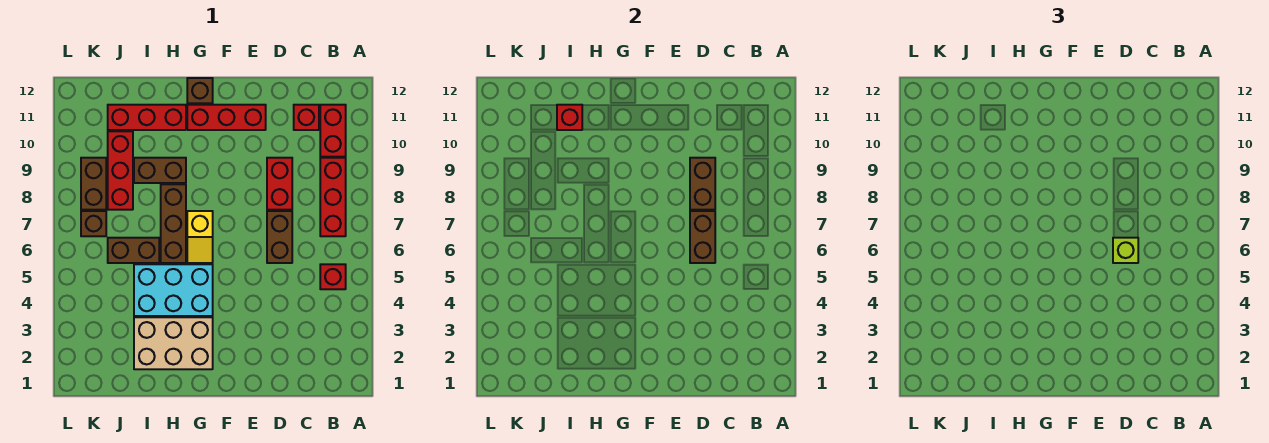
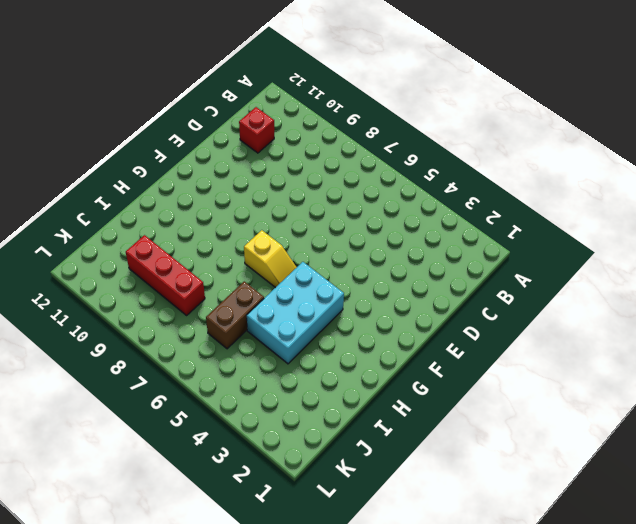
none -> red brick B5 level 1
none -> red brick B7:B9 level 1
none -> red brick B10:B11 level 1

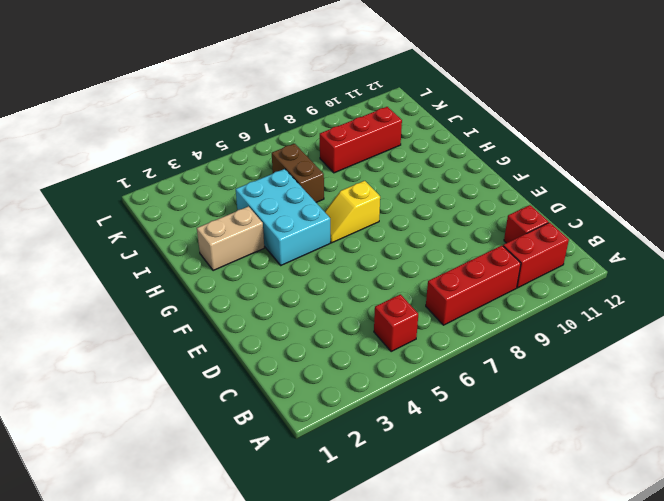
tan brick H2:H3 level 1 -> tan brick G2:I3 level 1
none -> brown brick D6:D7 level 1
none -> red brick D8:D9 level 1
none -> red brick E11:G11 level 1

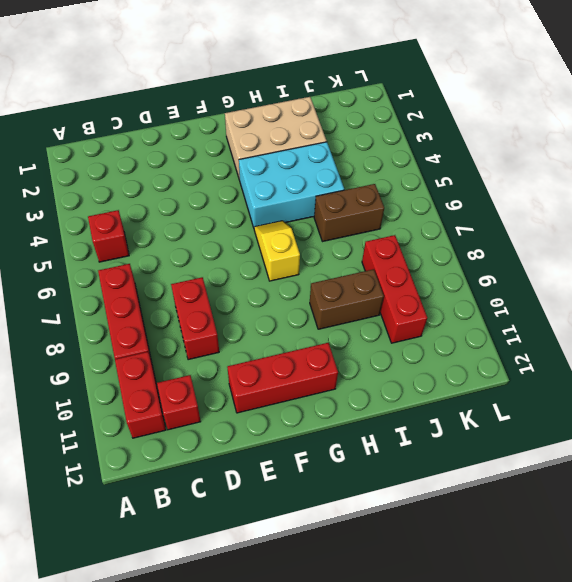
none -> brown brick D6:D7 level 1
none -> brown brick G12 level 1
none -> brown brick H6:H8 level 1

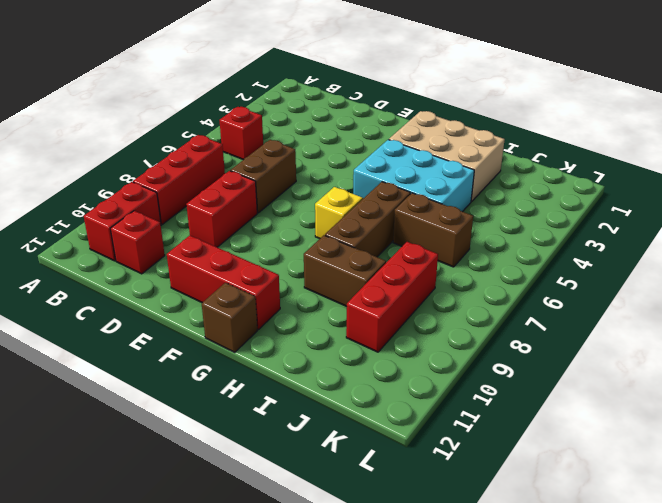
none -> red brick H11:J11 level 1
none -> brown brick K7 level 1
none -> brown brick K8:K9 level 1

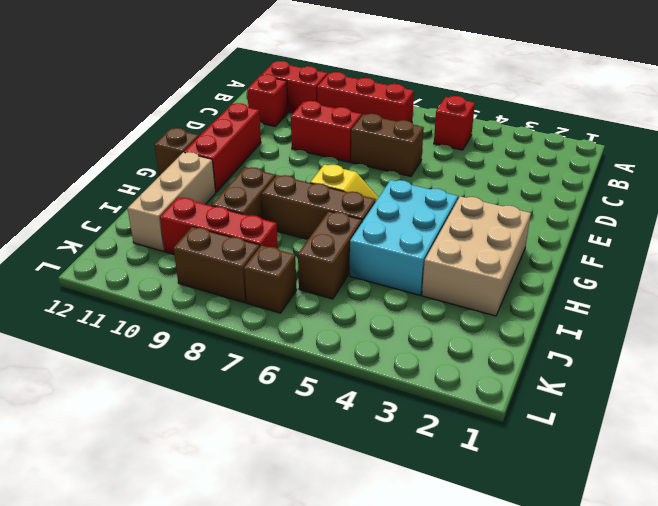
tan brick H11:J11 level 1 -> red brick H11:J11 level 1
none -> brown brick D6:D7 level 2
none -> brown brick D8:D9 level 2
none -> red brick I11 level 2

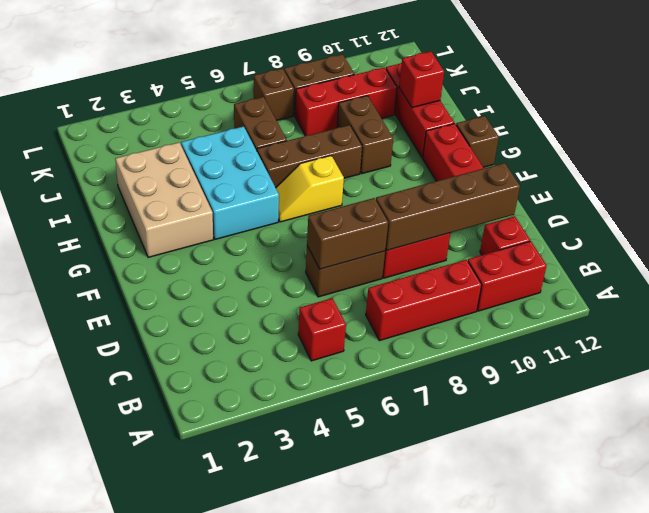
brown brick D8:D11 level 2 -> brown brick D8:D9 level 2
none -> lime brick D6 level 3

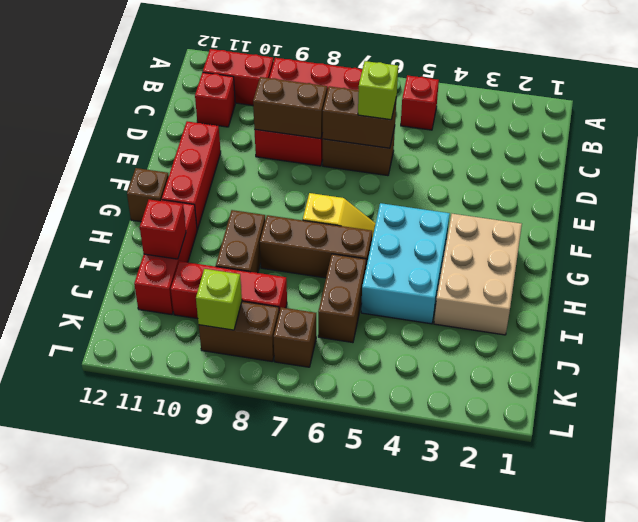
lime brick K9 level 2 -> none

